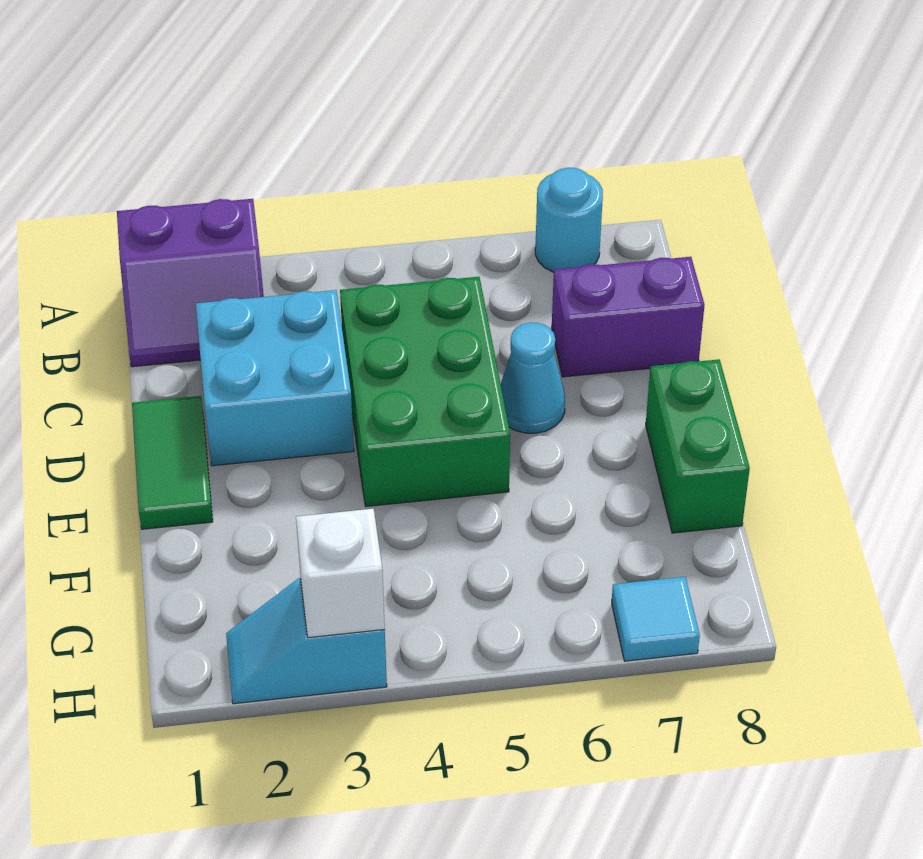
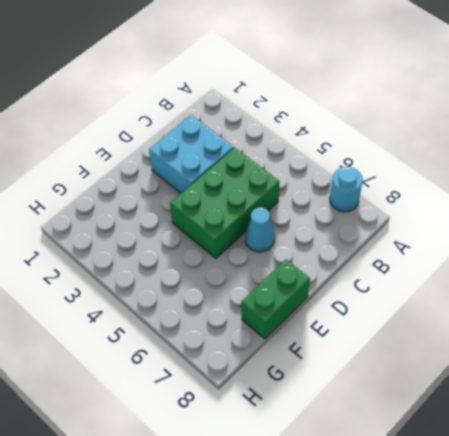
none -> purple slope A1:B2 level 1 top A
none -> purple brick C7:C8 level 1

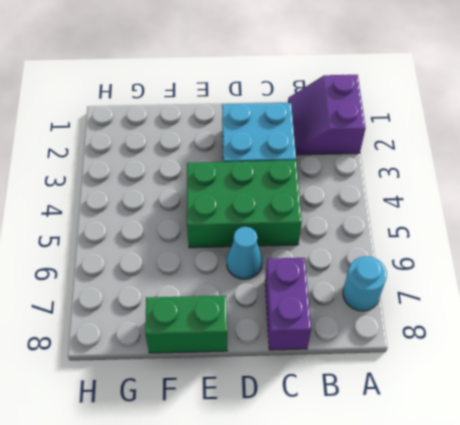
none -> green tile D1:E1 level 1
none -> cyan slope H2:H3 level 1 top 3

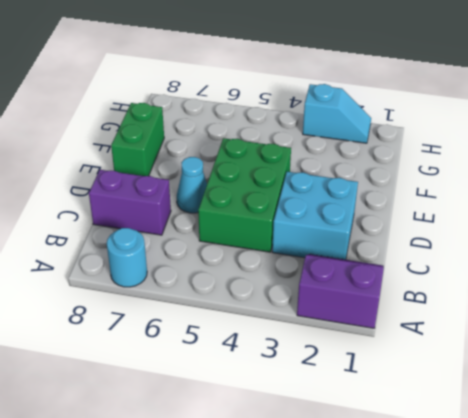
none -> green tile D1:E1 level 1
none -> cyan tile H7 level 1

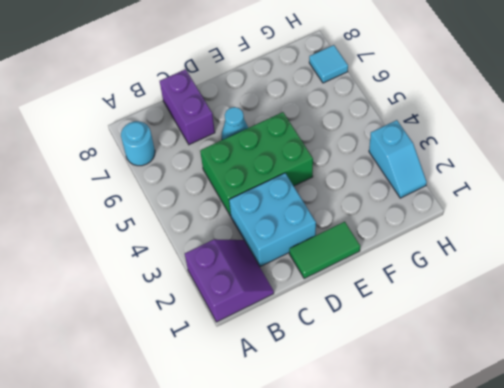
none -> green brick E8:F8 level 1
none -> white brick H3 level 2

